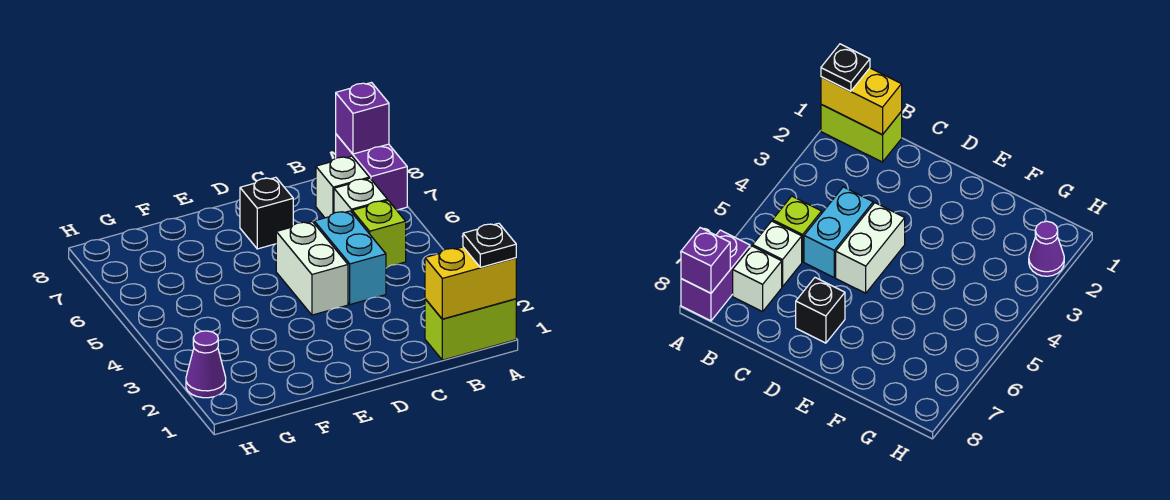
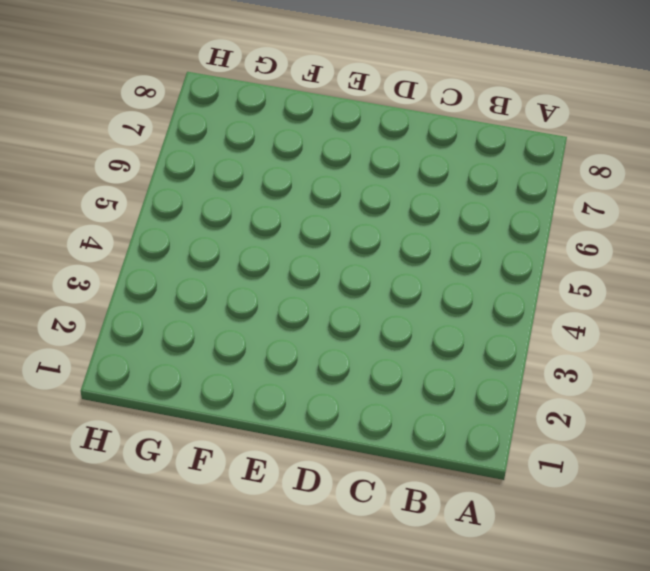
none -> lime brick A1:B1 level 1
none -> purple brick A7:A8 level 1
none -> lime brick B5 level 1

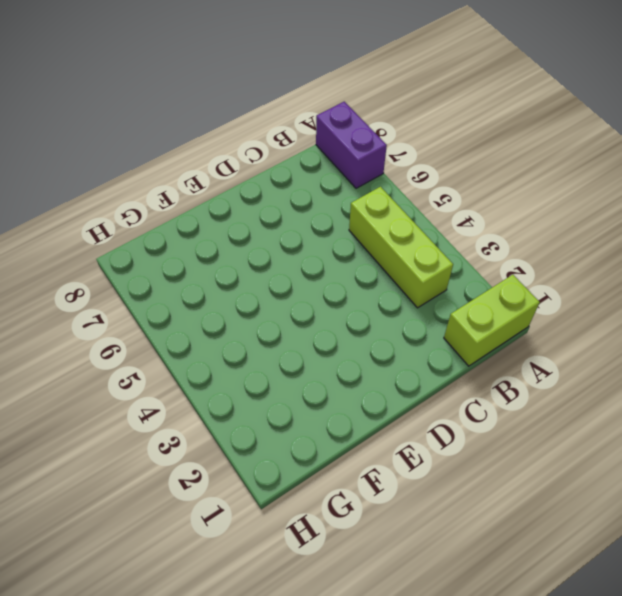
lime brick B3:B5 level 1 -> lime brick B5 level 1
none -> white brick B6 level 1
none -> white brick B7 level 1
none -> cyan brick C4:C5 level 1

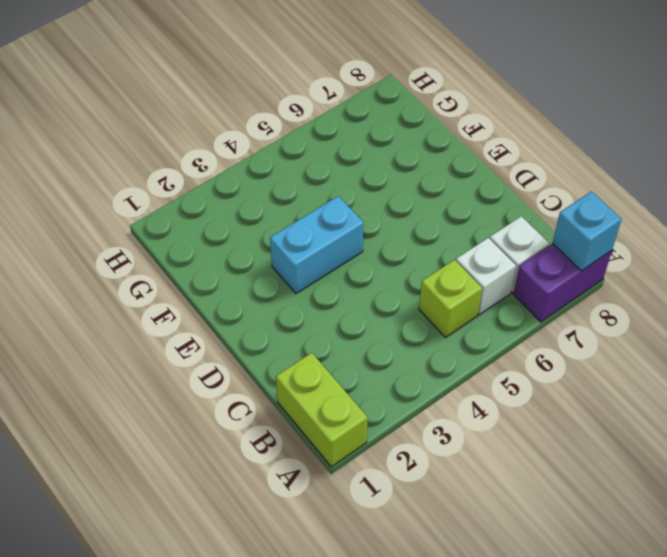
cyan brick A8 level 2 -> purple brick A8 level 2
cyan brick E3:E4 level 1 -> cyan brick C4:C5 level 1
none -> white brick D4:D5 level 1
none -> black brick D7 level 1
none -> purple cone H2 level 1

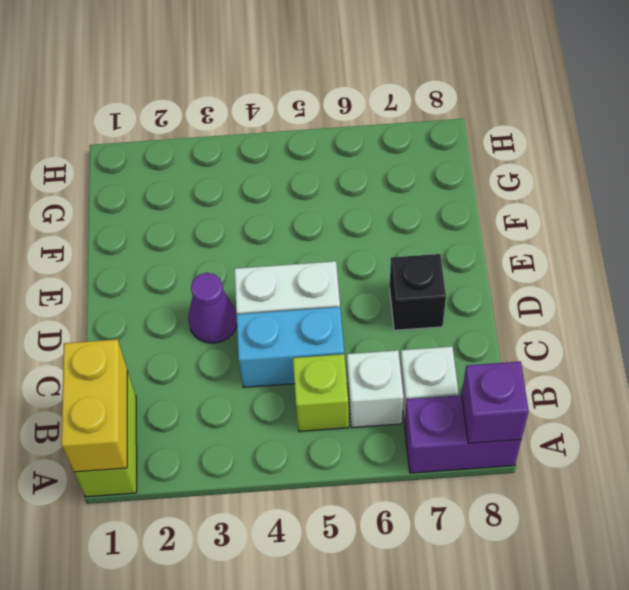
purple cone D3 level 1 -> purple cone H2 level 1
none -> black plate A1 level 3

